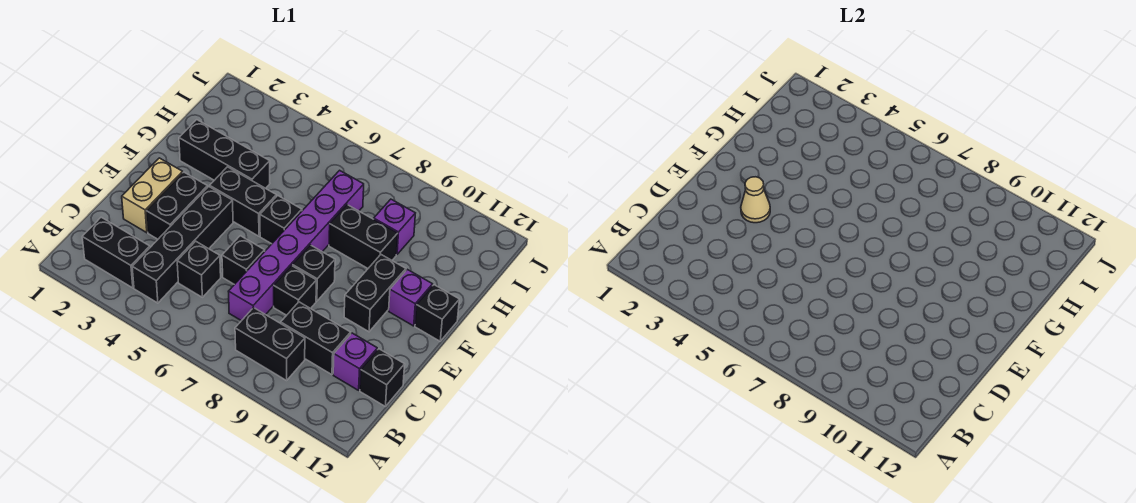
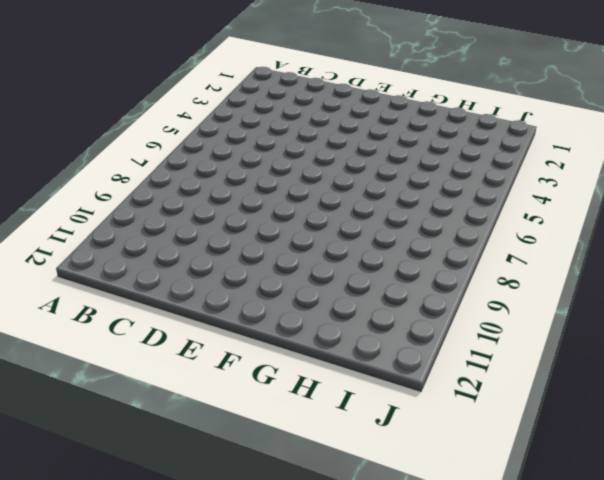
none -> black brick B2:B3 level 1
none -> black brick B4:E4 level 1
none -> black brick B8:B9 level 1

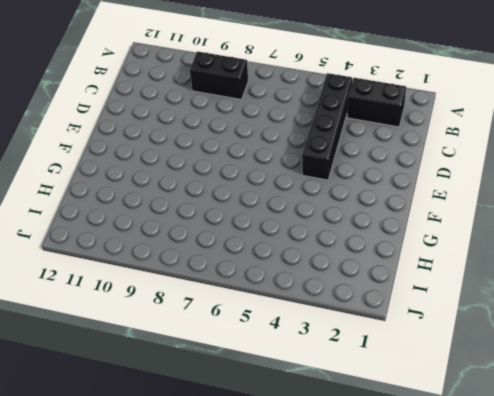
none -> black brick C5 level 1
none -> purple brick C7:H7 level 1
none -> black brick C9:C10 level 1

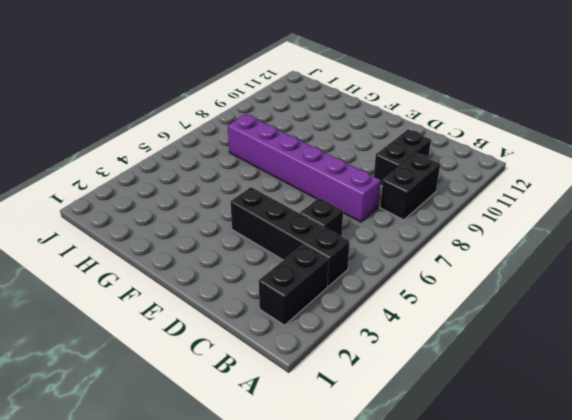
none -> purple brick C11 level 1
none -> black brick C12 level 1
none -> tan brick D2:E2 level 1

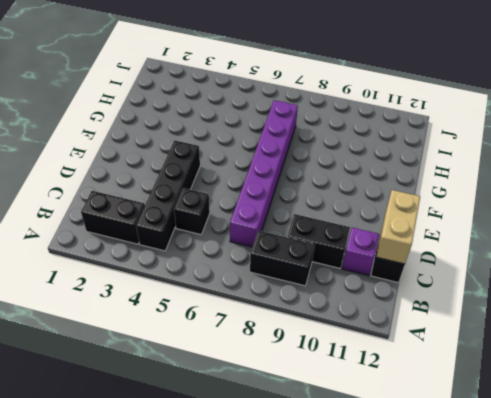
tan brick C12:D12 level 2 -> tan brick D2:E2 level 1
none -> black brick D3:E3 level 1
none -> black brick D6 level 1
none -> black brick D8 level 1

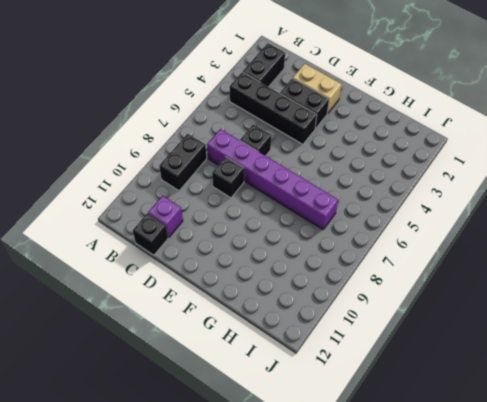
none -> black brick C5 level 1
none -> black brick C9:C10 level 1
none -> black brick E8 level 1

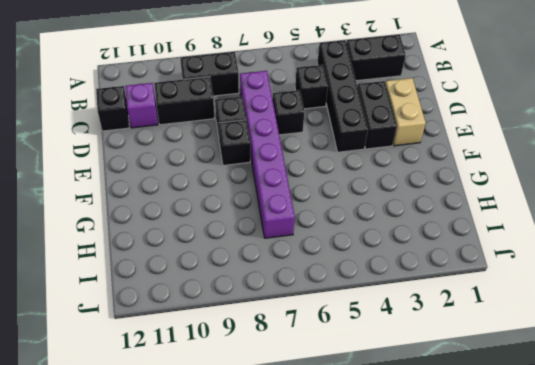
none -> black brick E10:F10 level 1
none -> black brick F4:F5 level 1
none -> black brick F6 level 1

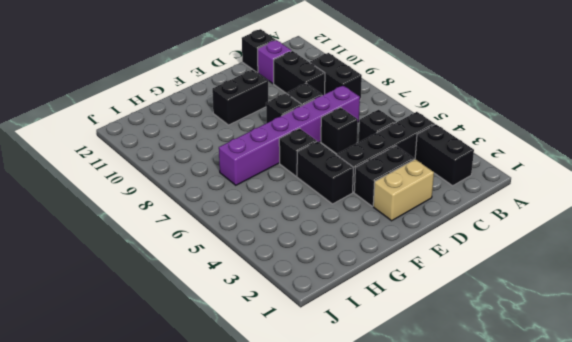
none -> purple brick F11 level 1
none -> black brick F12 level 1
none -> black brick G2:G4 level 1

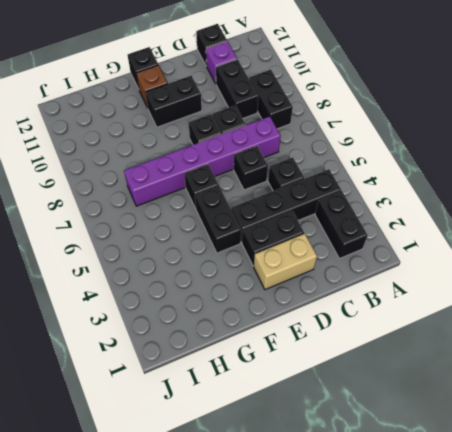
brown brick F11 level 1 -> purple brick F11 level 1
none -> black brick G2:G4 level 1
none -> black brick G8:G9 level 1
none -> purple brick H9 level 1

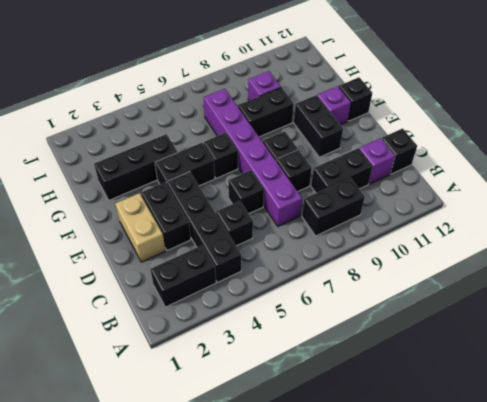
none -> tan cone E3 level 2

